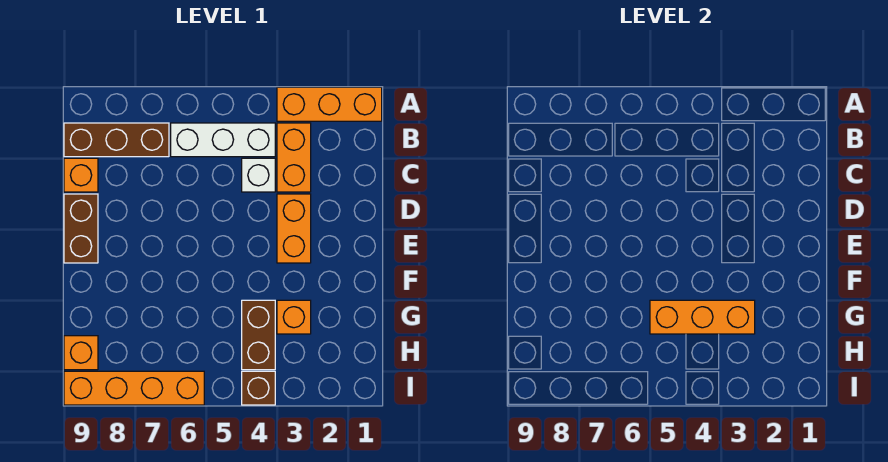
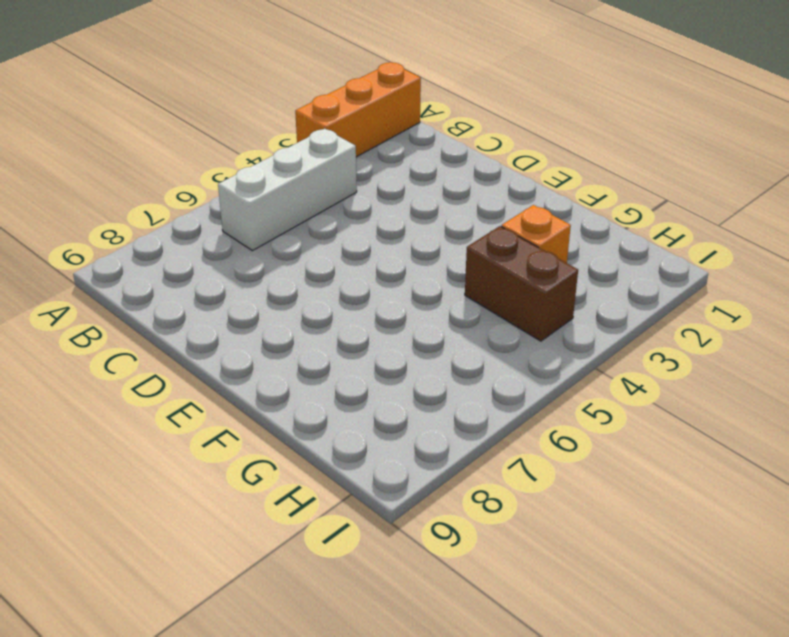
none -> orange brick B3:C3 level 1
none -> brown brick B7:B9 level 1
none -> white brick C4 level 1

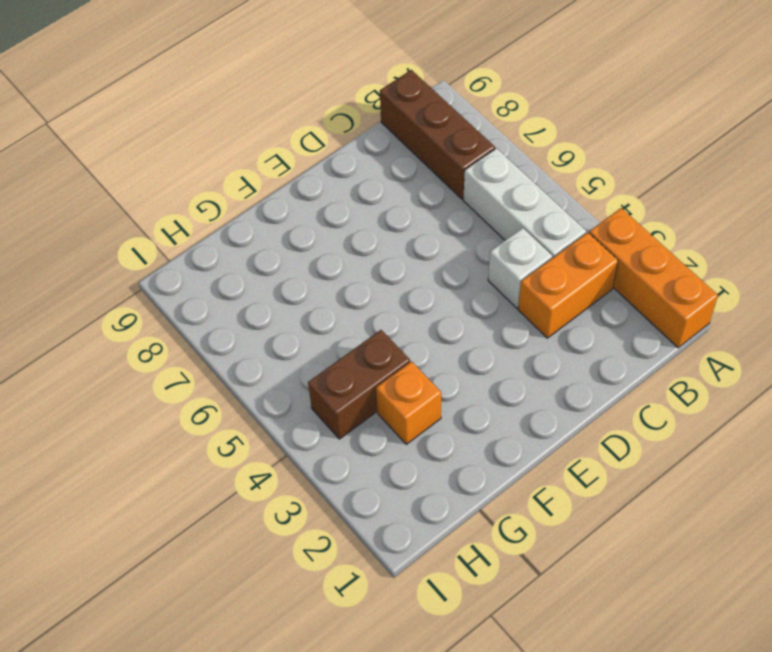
none -> orange brick C9 level 1
none -> orange brick D3:E3 level 1
none -> brown brick D9:E9 level 1

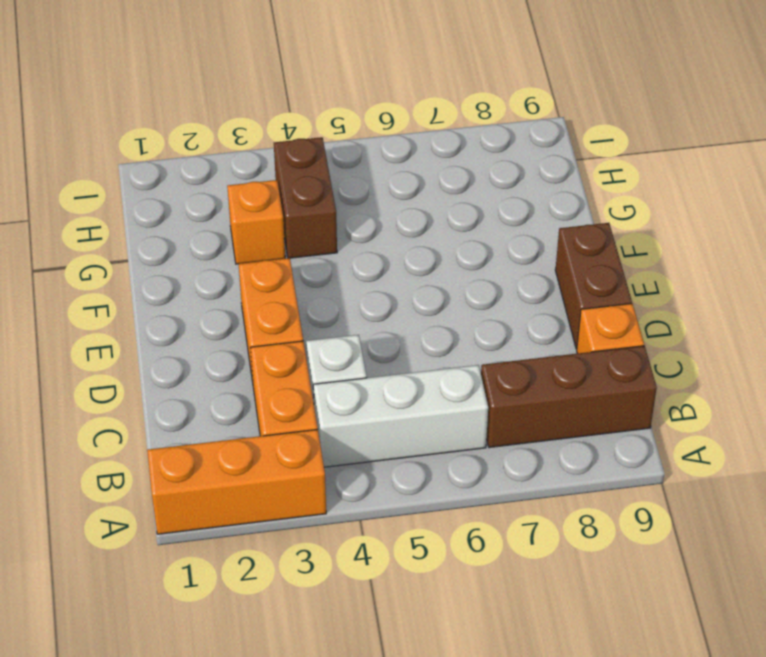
none -> orange brick H9 level 1
none -> brown brick I4 level 1
none -> orange brick I6:I9 level 1

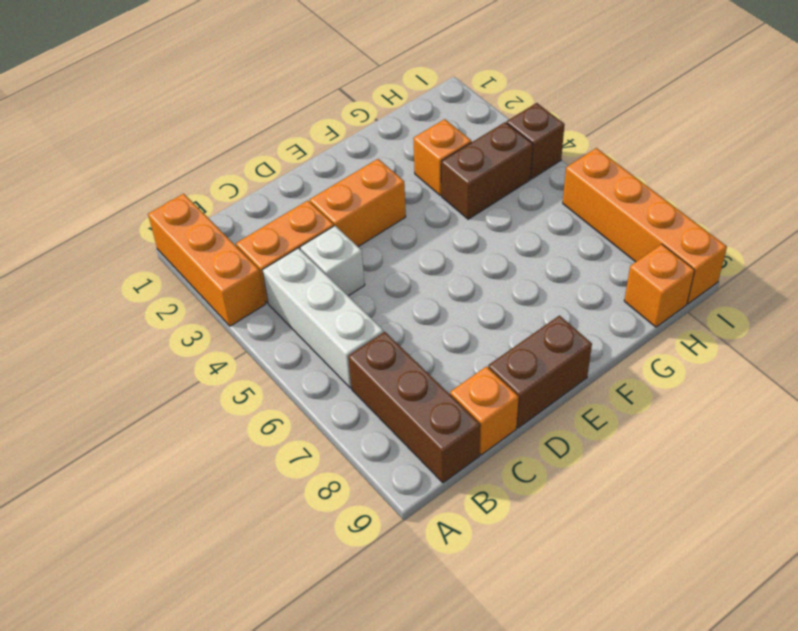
none -> orange brick G3:G5 level 2

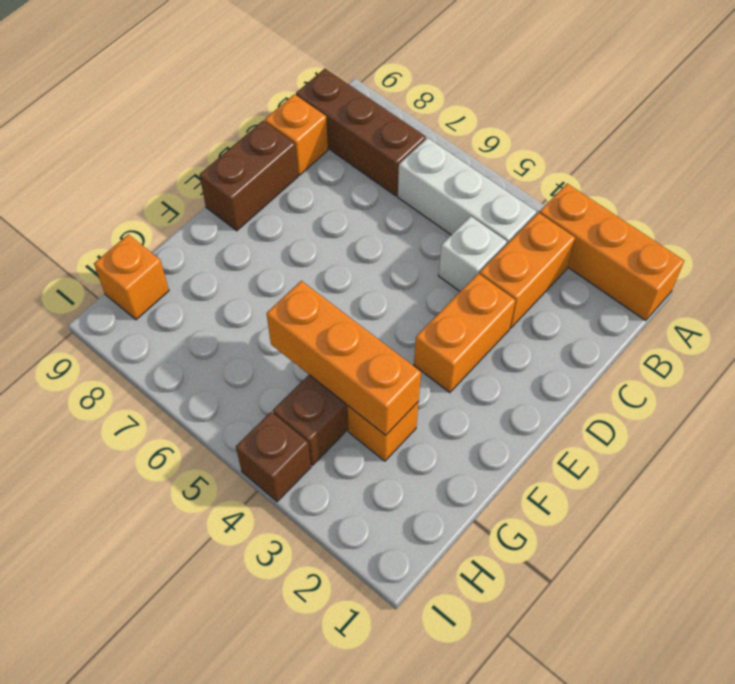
none -> orange brick I6:I9 level 1

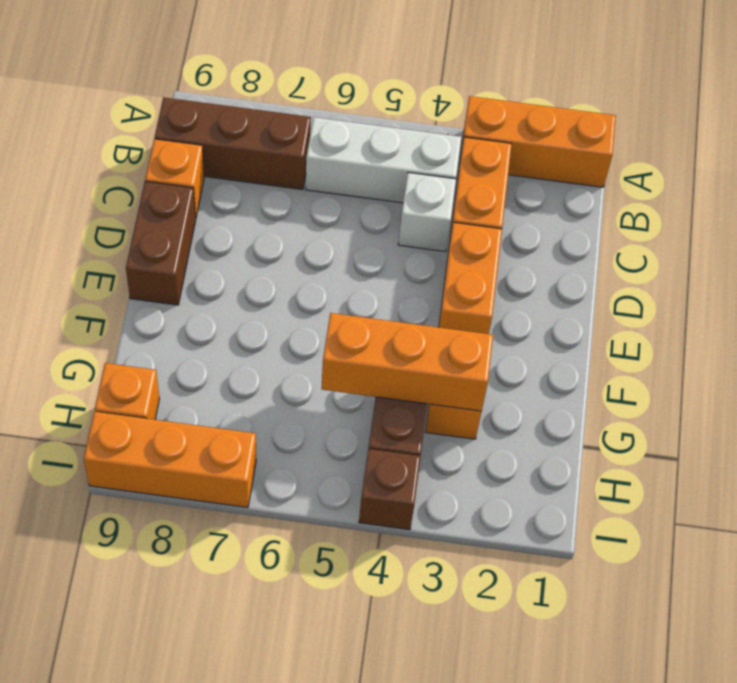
orange brick I7:I9 level 1 -> orange brick I6:I9 level 1

